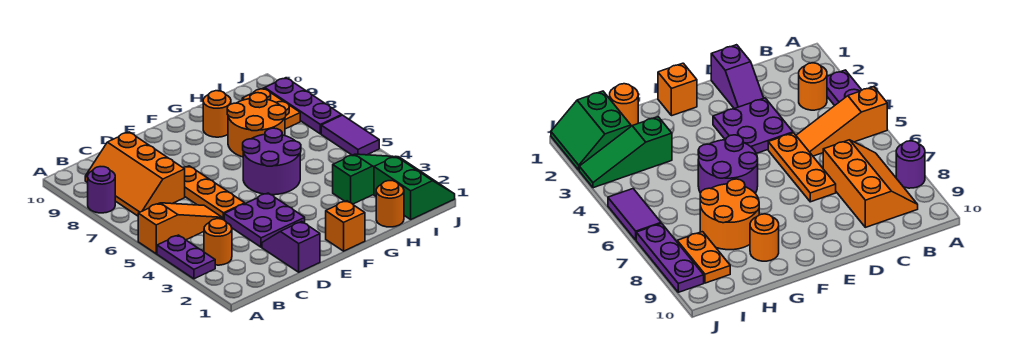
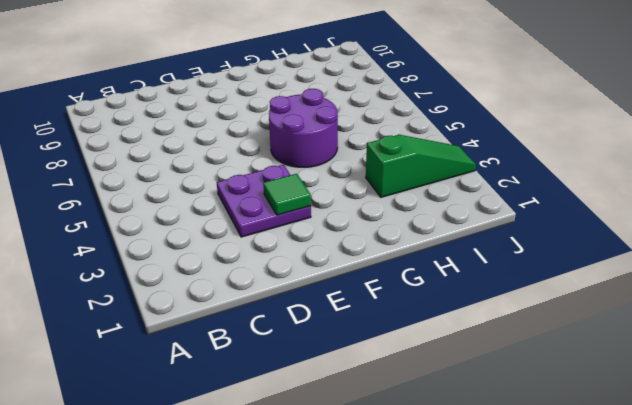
green tile E3 level 2 -> none
none -> purple plate A3:A4 level 1
none -> orange slope A5:C5 level 1 top A
none -> purple round brick A8 level 1

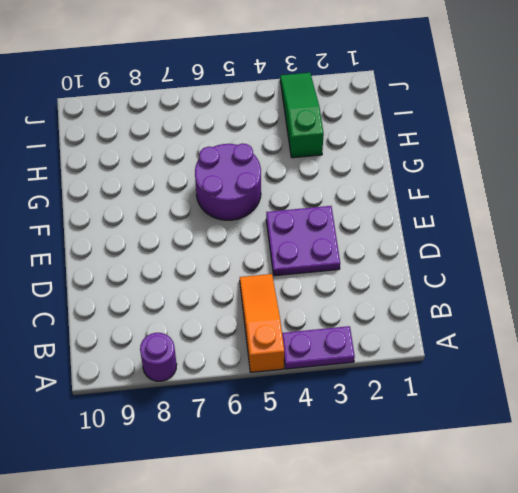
none -> orange round brick B3 level 1
none -> orange slope B7:C9 level 1 top C
none -> purple slope D1:D2 level 1 top 1

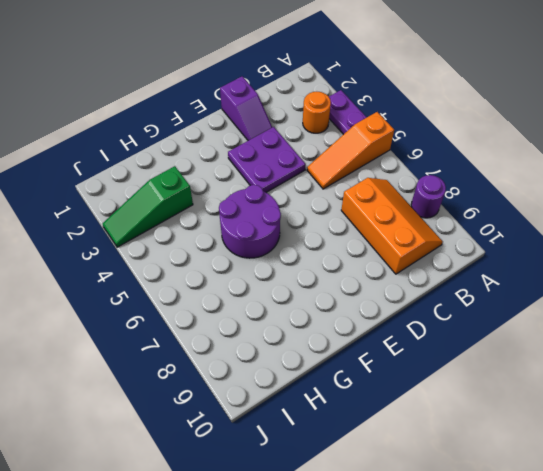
none -> orange plate D5:D7 level 1
none -> orange brick F1 level 1
none -> orange round brick G7:H8 level 1

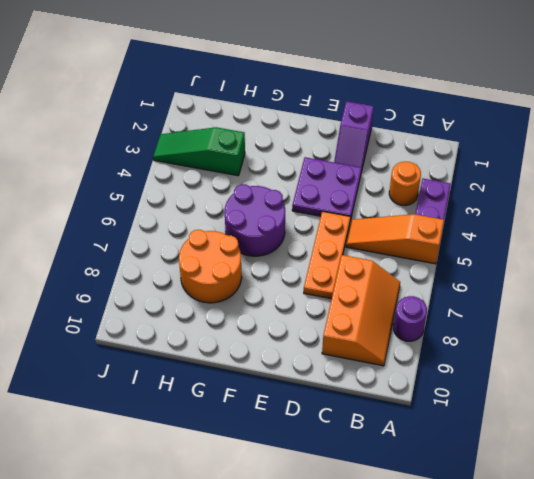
none -> orange brick F1 level 1
none -> orange round brick G9 level 1
none -> orange round brick H1 level 1

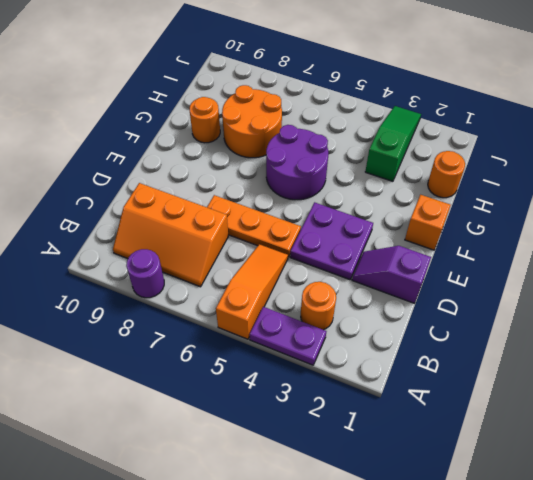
none -> green slope I1:J2 level 1 top I
none -> orange plate I8:I9 level 1
none -> purple tile J5:J6 level 1

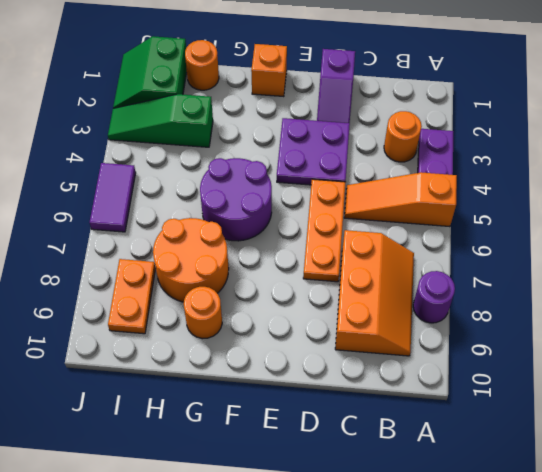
none -> purple plate J7:J9 level 1

